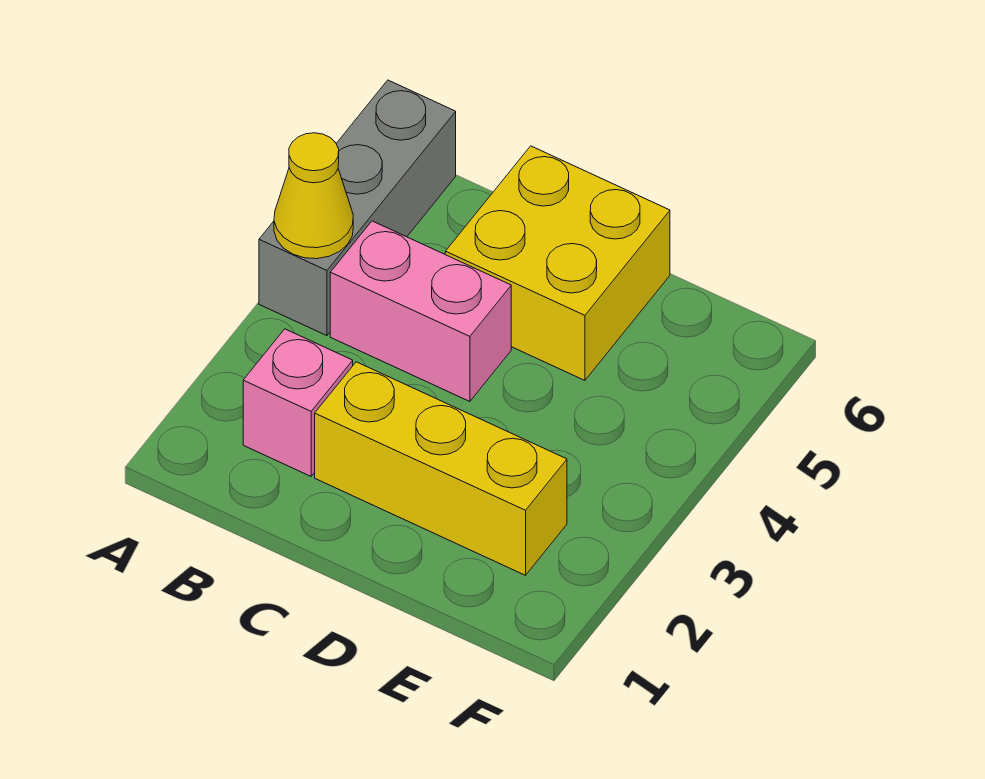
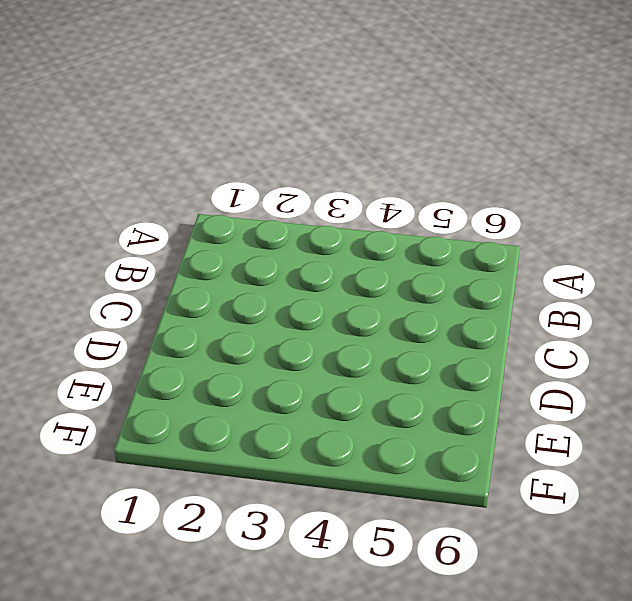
none -> grey brick A4:A6 level 1
none -> pink brick B2 level 1

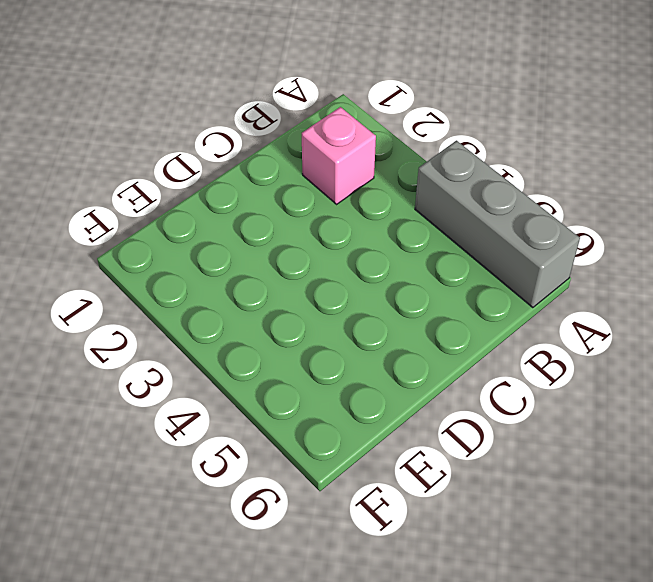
none -> pink brick B4:C4 level 1
none -> yellow brick C2:E2 level 1

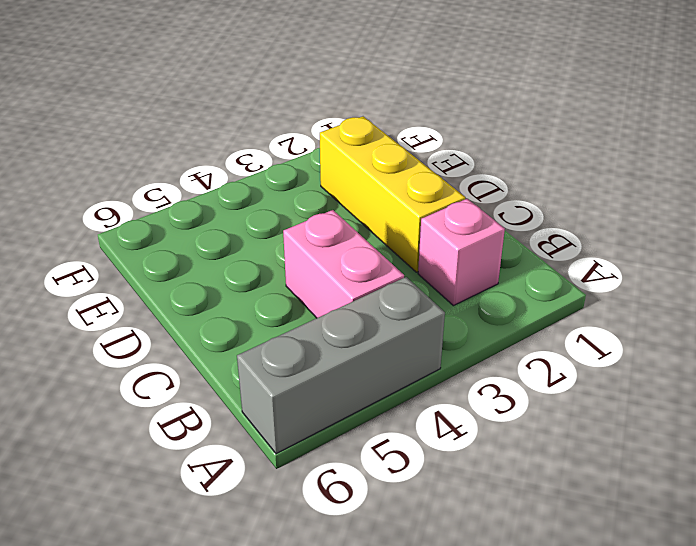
none -> yellow brick C5:D6 level 1
none -> yellow cone A4 level 2

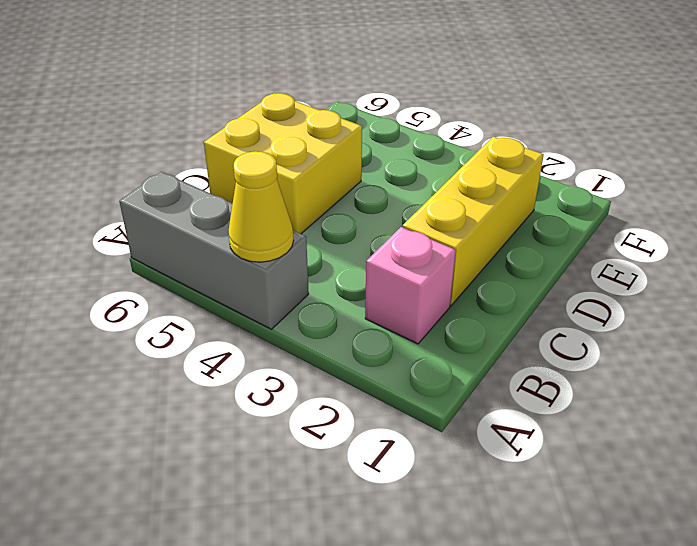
none -> pink brick B4:C4 level 1

